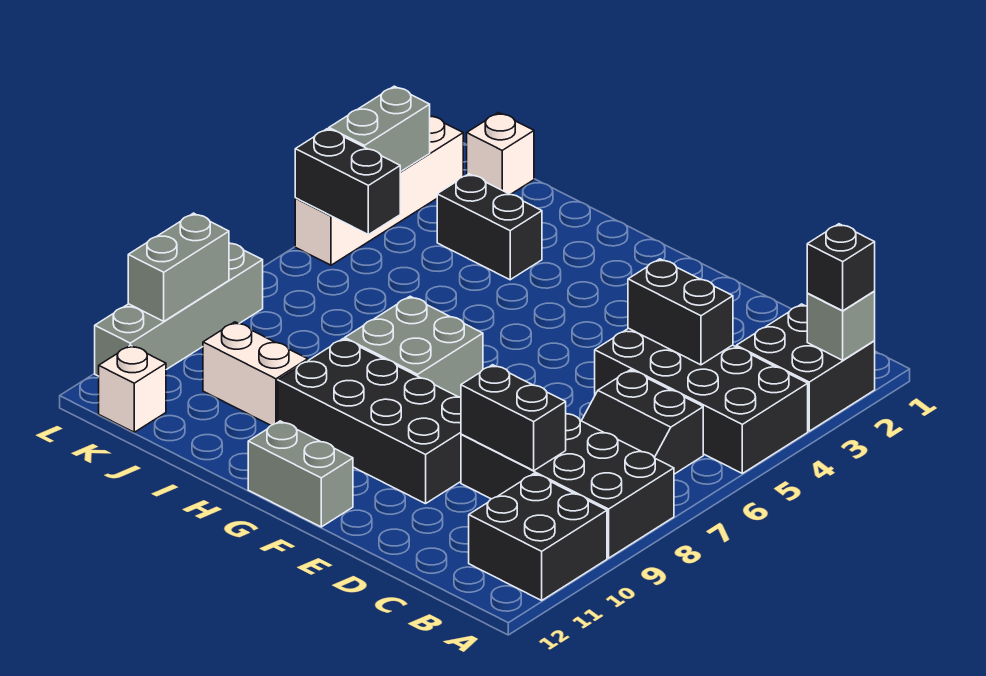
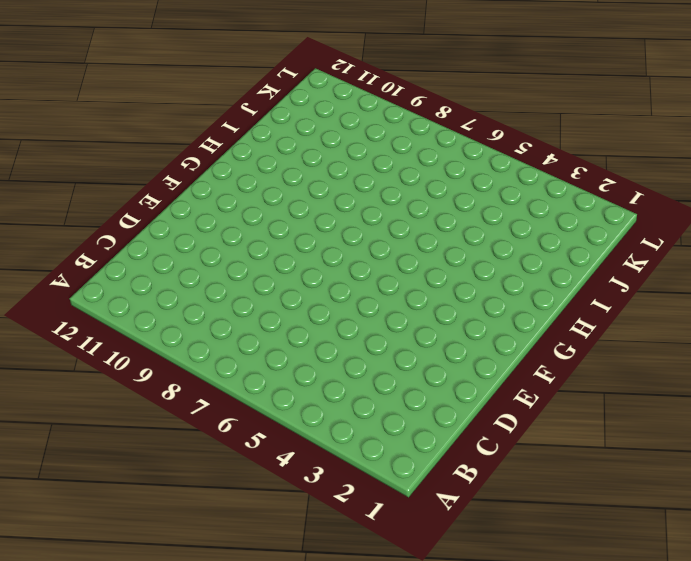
none -> black brick A2:B3 level 1
none -> black brick A4:D5 level 1
none -> black brick A8:D9 level 1

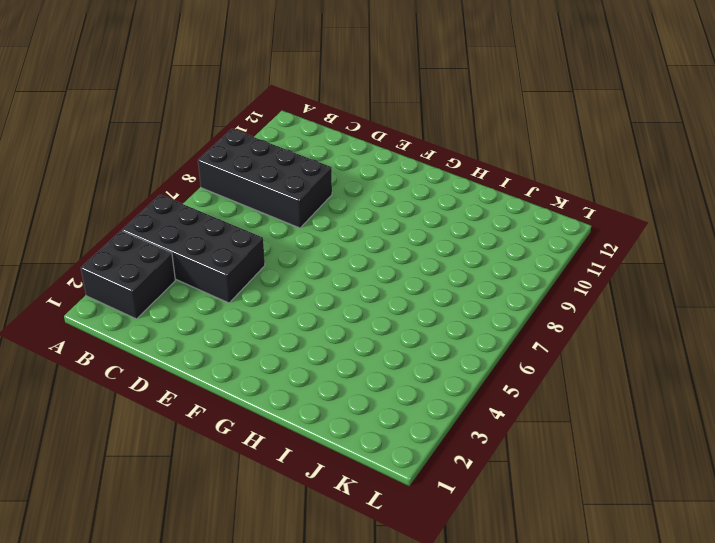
none -> black brick A10:B11 level 1
none -> black slope B6:C7 level 1 top 6
none -> black brick E9:H10 level 1

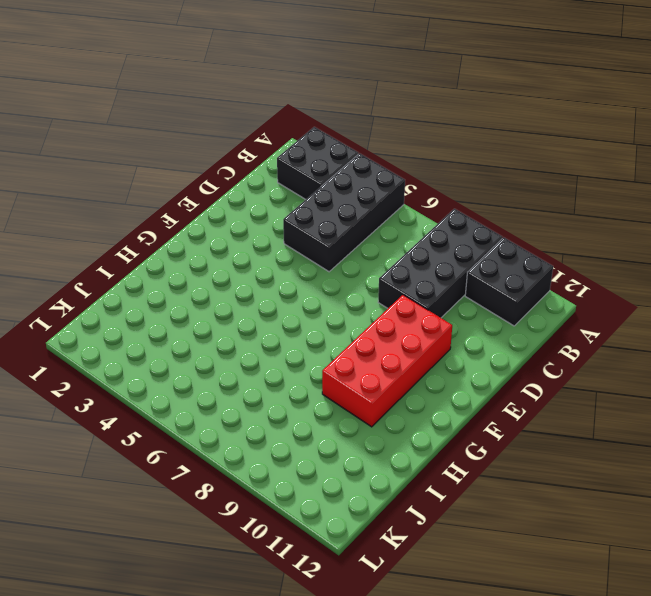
red brick E9:H10 level 1 -> black brick E9:H10 level 1
none -> black slope B6:C7 level 1 top 6
none -> grey brick F12:G12 level 1
none -> grey brick G7:H8 level 1

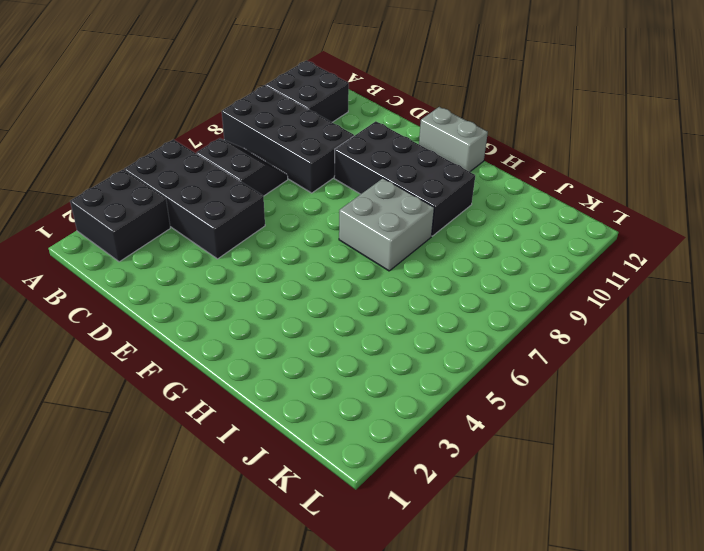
none -> black brick I3:J3 level 1
none -> white brick I10:J10 level 1
none -> white brick K1 level 1

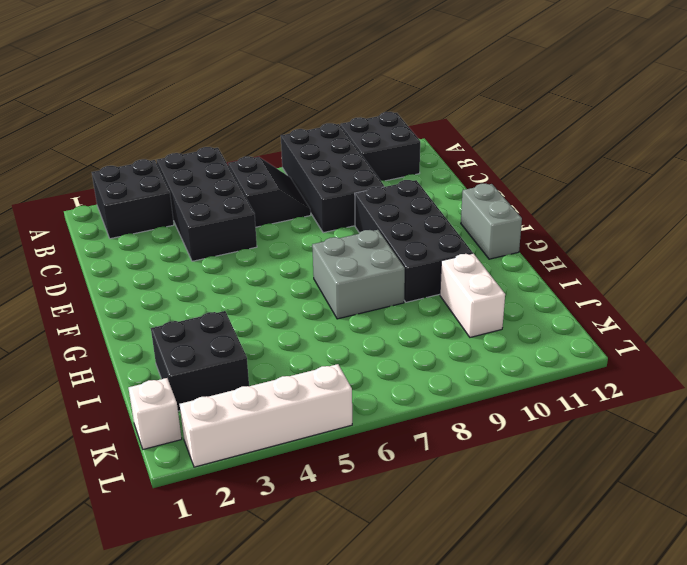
black brick I2:J3 level 1 -> black brick I3:J3 level 1
none -> white brick K12 level 1
none -> grey brick L8:L11 level 1
none -> grey brick A2 level 2

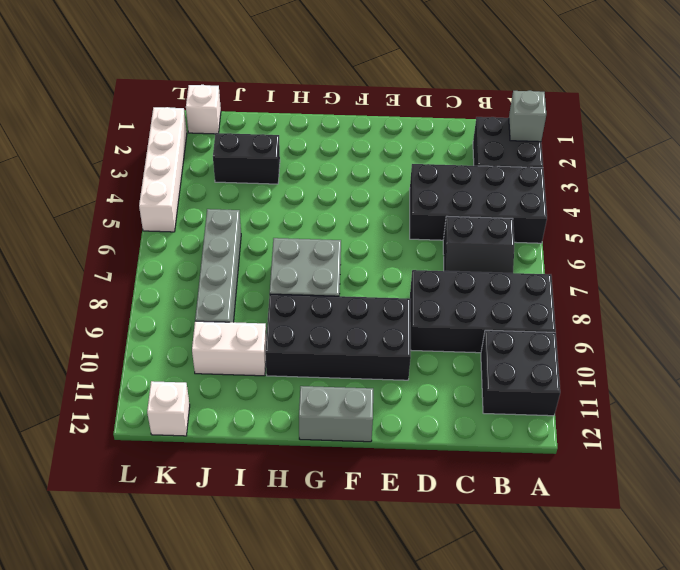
grey brick J6:J9 level 1 -> grey brick L8:L11 level 1
none -> black brick C4:D4 level 2
none -> black brick C9:D9 level 2
none -> black brick K5:L5 level 2

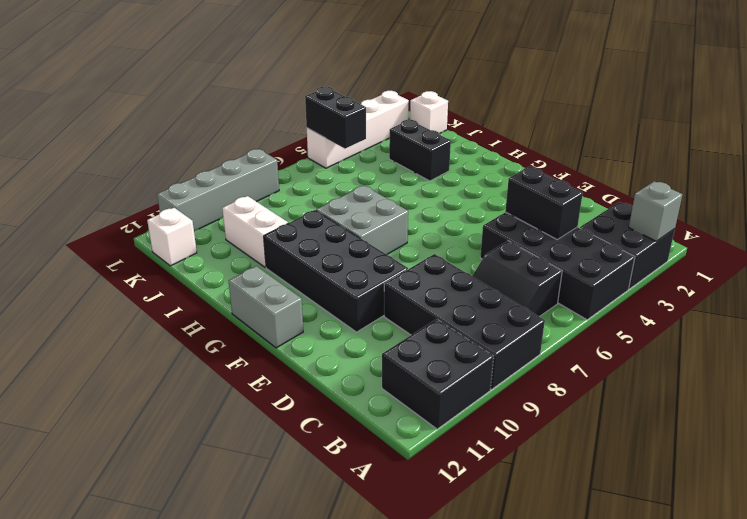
none -> black brick C9:D9 level 2
none -> grey brick L3:L4 level 2
none -> grey brick L9:L10 level 2

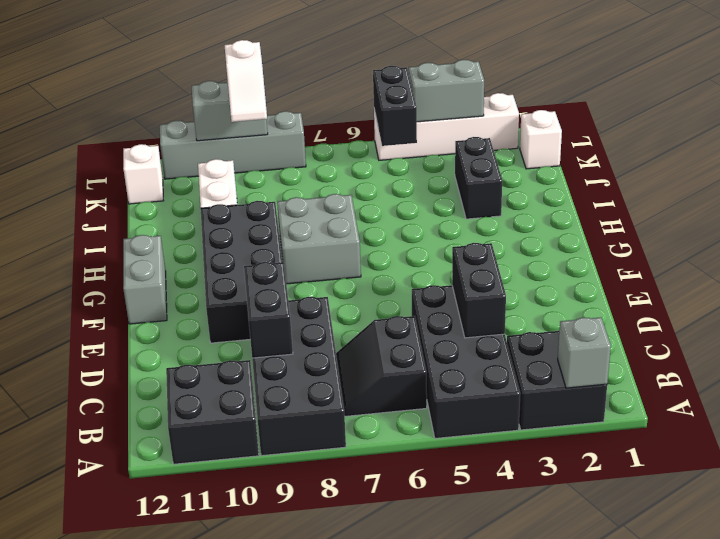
white slope K9:L9 level 3 top L -> none
none -> black brick A2 level 3

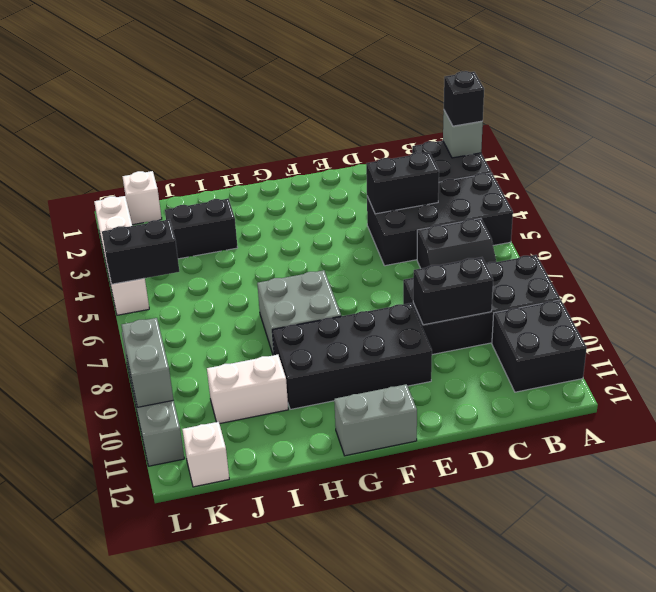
none -> grey brick L3:L4 level 2

